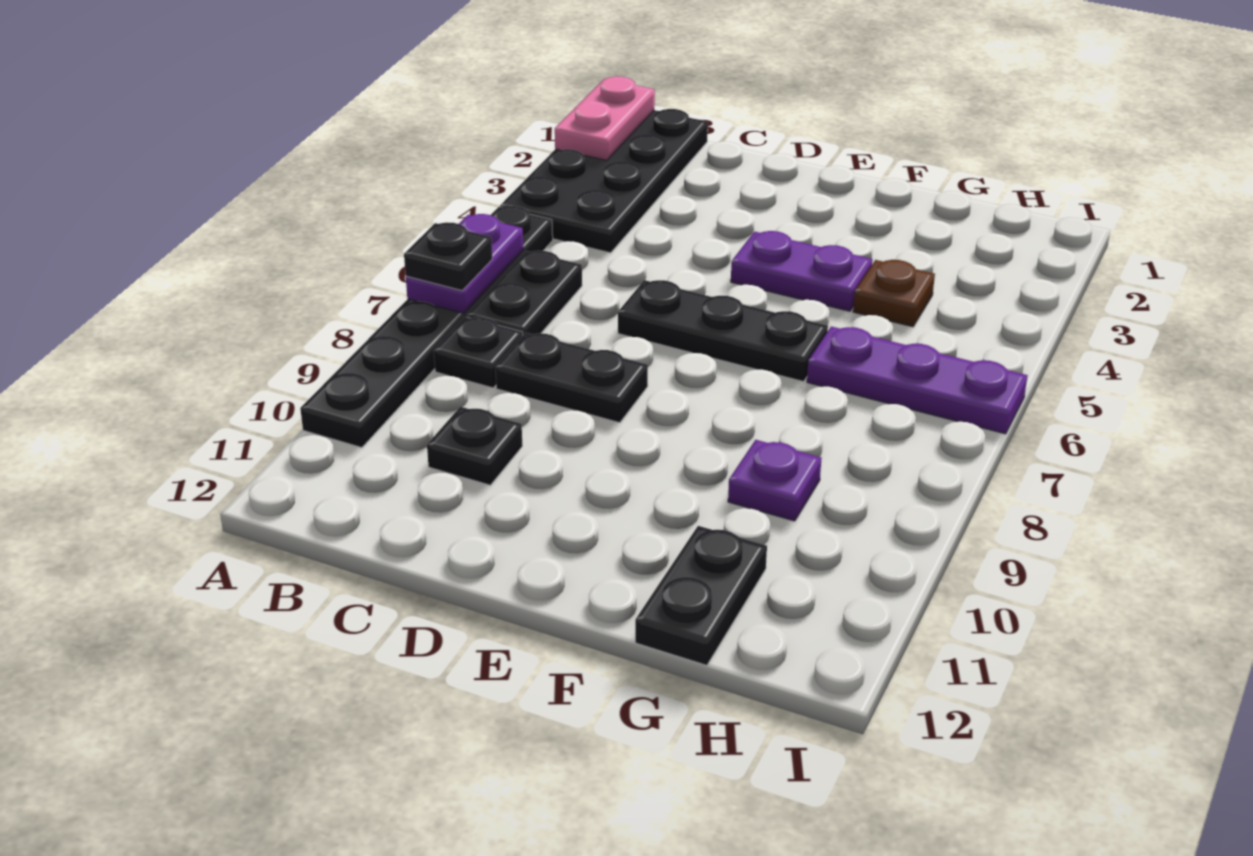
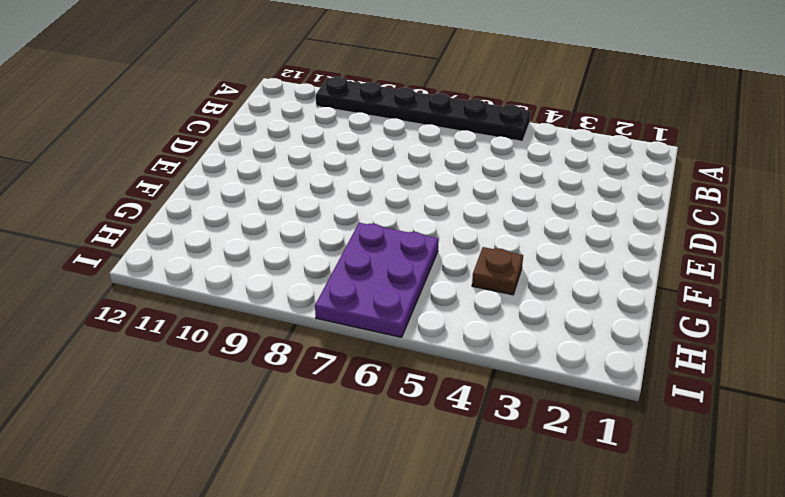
purple plate G6:I7 level 1 -> purple plate G6:I6 level 1
none -> black plate A1:B4 level 1
none -> black plate B6:B7 level 1
none -> black plate B8 level 1

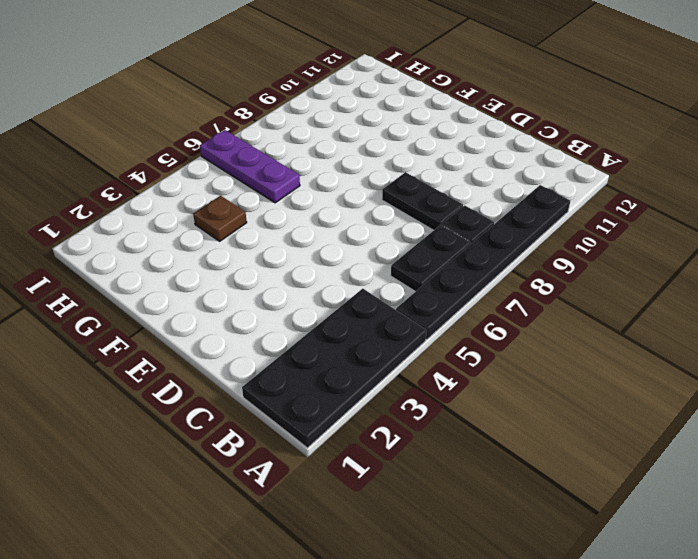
none -> black plate C10 level 1
none -> black plate D6:F6 level 1
none -> purple plate E4:F4 level 1

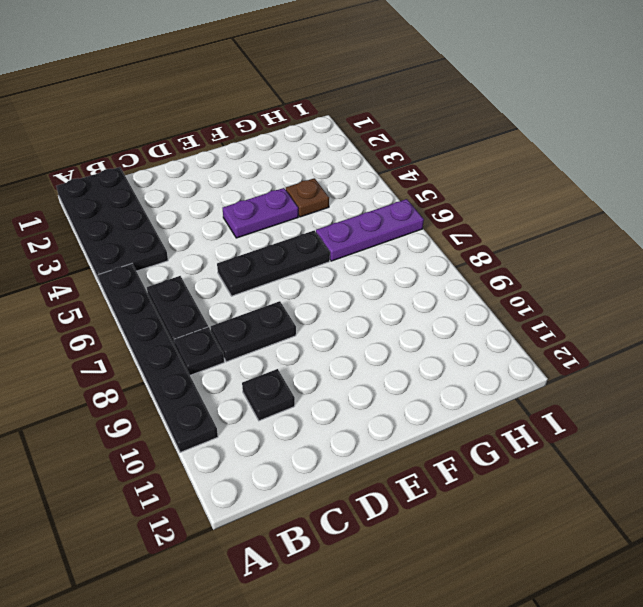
none -> purple plate G9 level 1
none -> black plate G11:G12 level 1
none -> pink plate A1:A2 level 2

